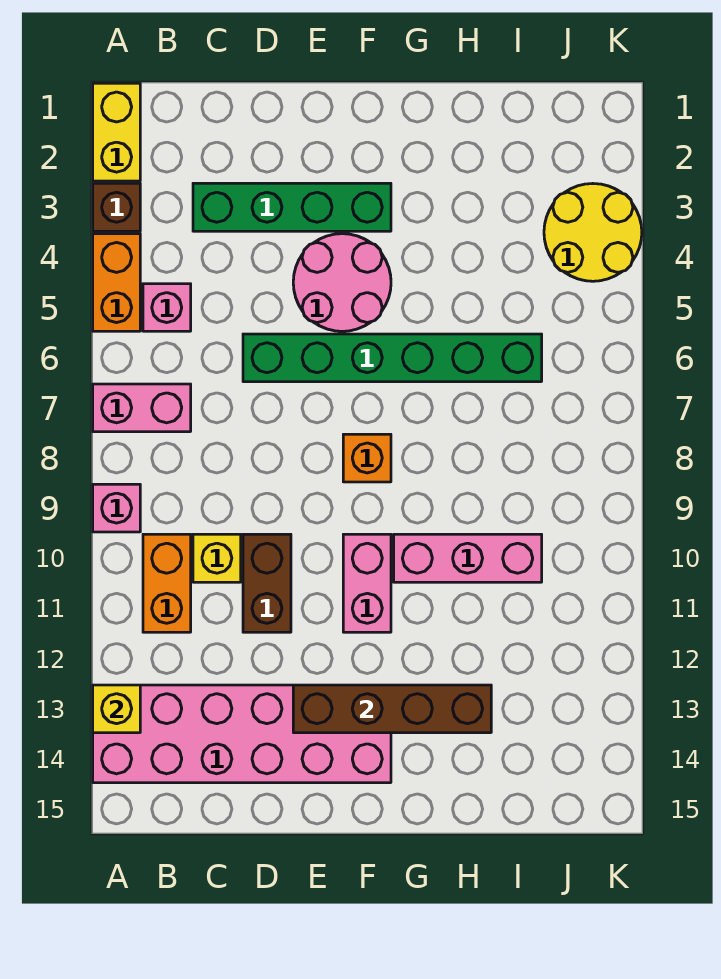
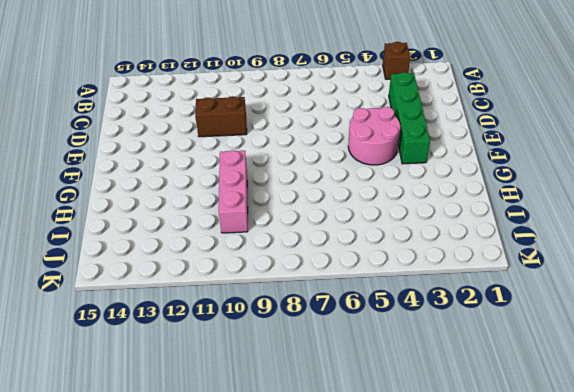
none -> yellow brick A1:A2 level 1
none -> orange brick A4:A5 level 1
none -> pink brick A7:B7 level 1

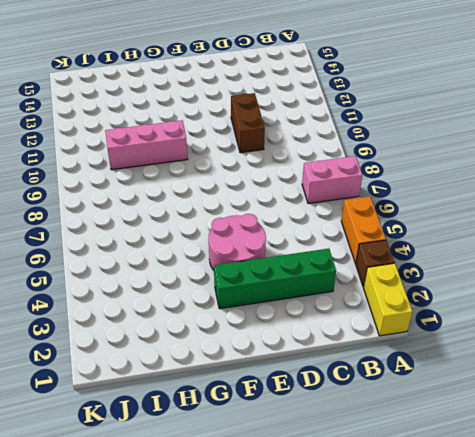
none -> pink brick A9 level 1
none -> pink brick A13:F14 level 1
none -> pink brick B5 level 1

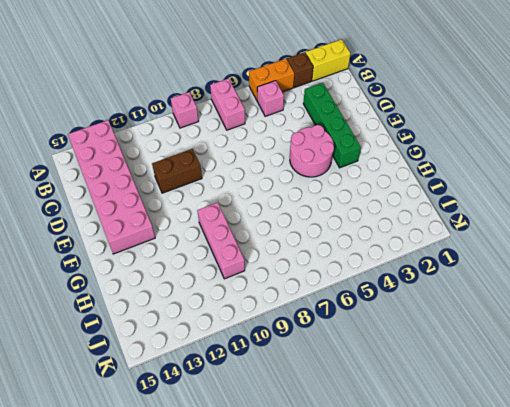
none -> orange brick B10:B11 level 1
none -> yellow brick C10 level 1
none -> green brick D6:I6 level 1

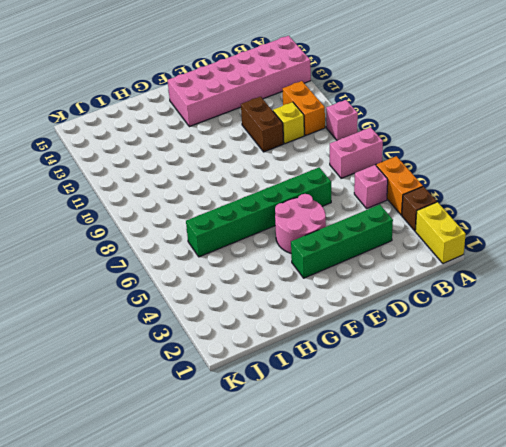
none -> orange brick F8 level 1
none -> pink brick F10:F11 level 1
none -> pink brick G10:I10 level 1

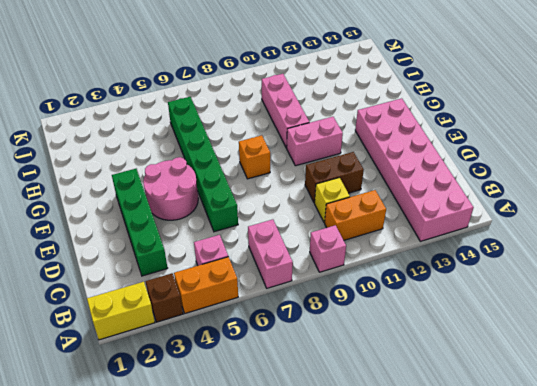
none -> yellow round brick J3:K4 level 1
none -> yellow brick A13 level 2
none -> brown brick E13:H13 level 2

